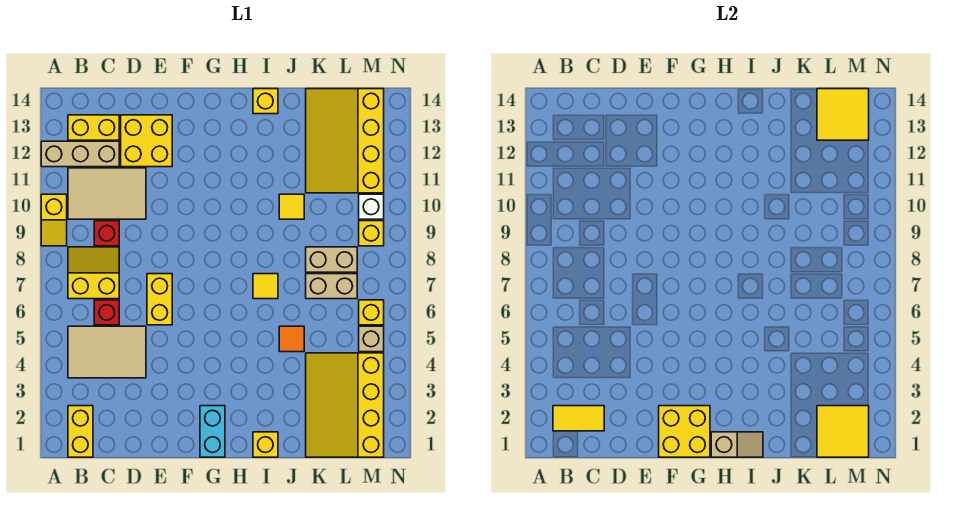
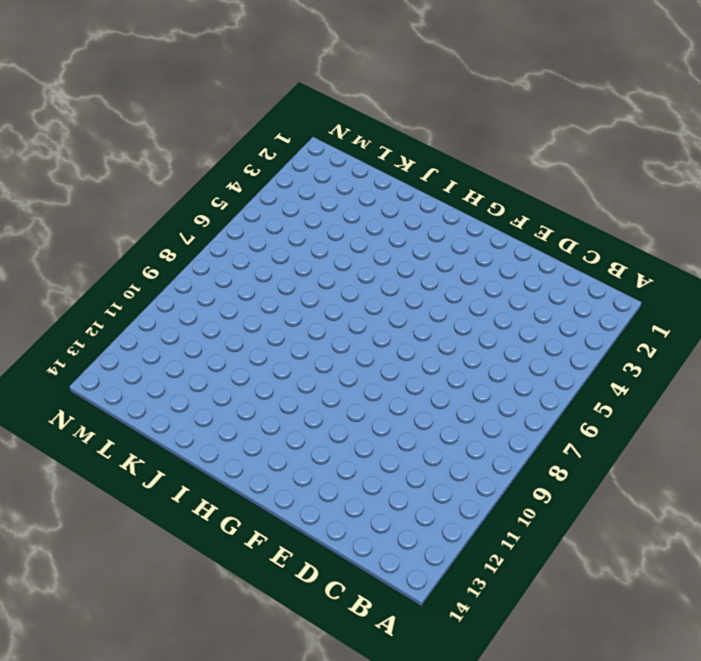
none -> yellow slope A9:A10 level 1 top 10
none -> tan brick A12:C12 level 1
none -> yellow brick B1:B2 level 1
none -> tan tile B4:D5 level 1

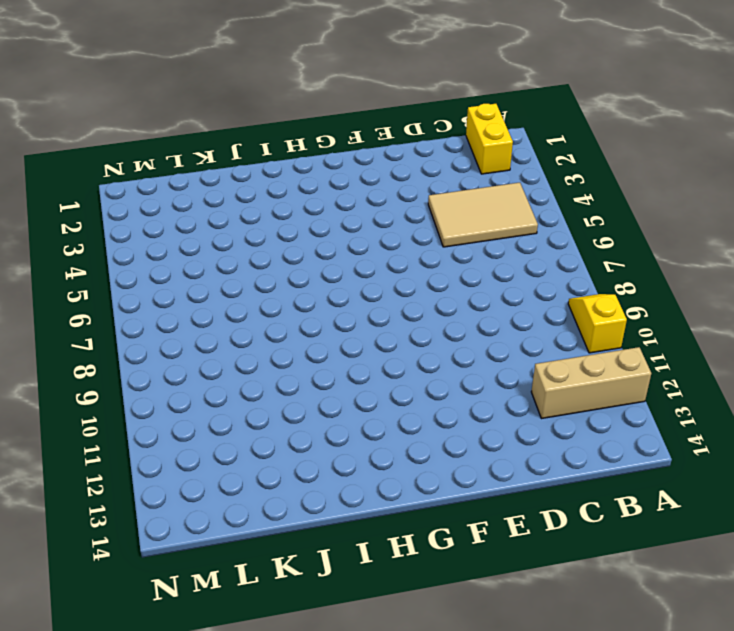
none -> yellow slope B7:C8 level 1 top 7
none -> tan tile B10:D11 level 1
none -> yellow brick B13:C13 level 1
none -> red brick C6 level 1

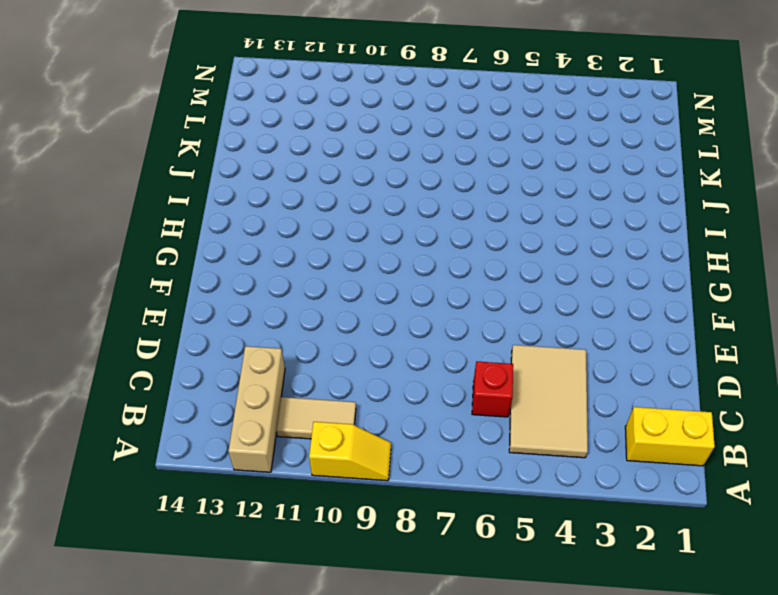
tan tile B10:B11 level 1 -> tan tile B10:D11 level 1
none -> yellow slope B7:C8 level 1 top 7
none -> yellow brick B13:C13 level 1
none -> red brick C9 level 1
none -> yellow brick D12:E13 level 1

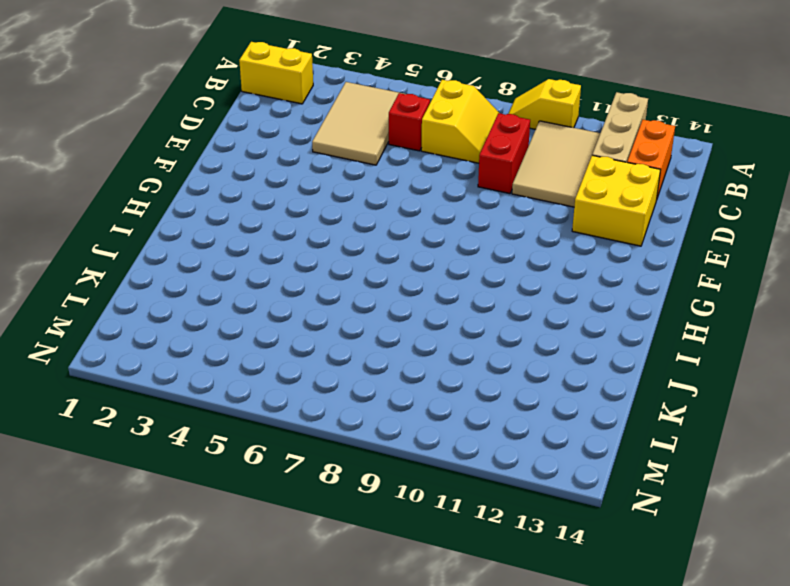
orange brick B13:C13 level 1 -> yellow brick B13:C13 level 1
red brick C9:D9 level 1 -> red brick C9 level 1
none -> yellow brick E6:E7 level 1
none -> cyan brick G1:G2 level 1
none -> yellow brick I1 level 1
none -> yellow tile I7 level 1

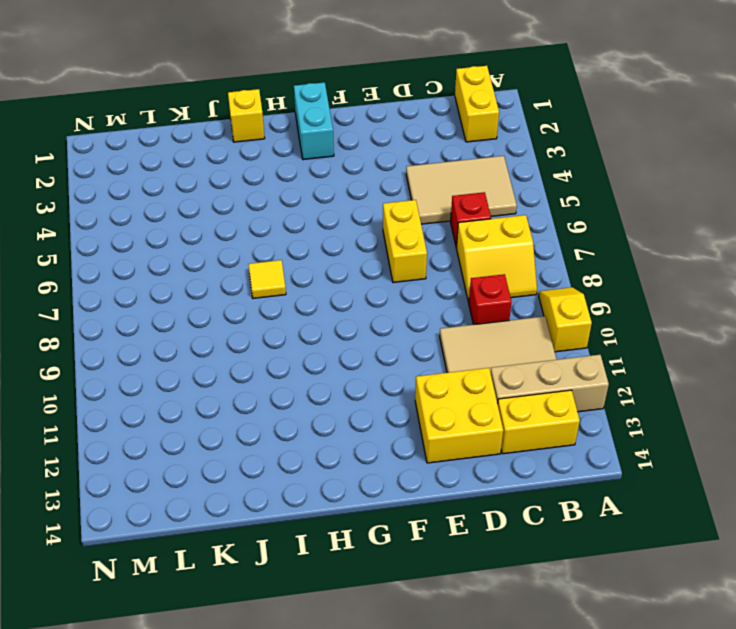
none -> yellow brick I14 level 1
none -> orange tile J5 level 1
none -> yellow tile J10 level 1
none -> yellow slope K1:M4 level 1 top M

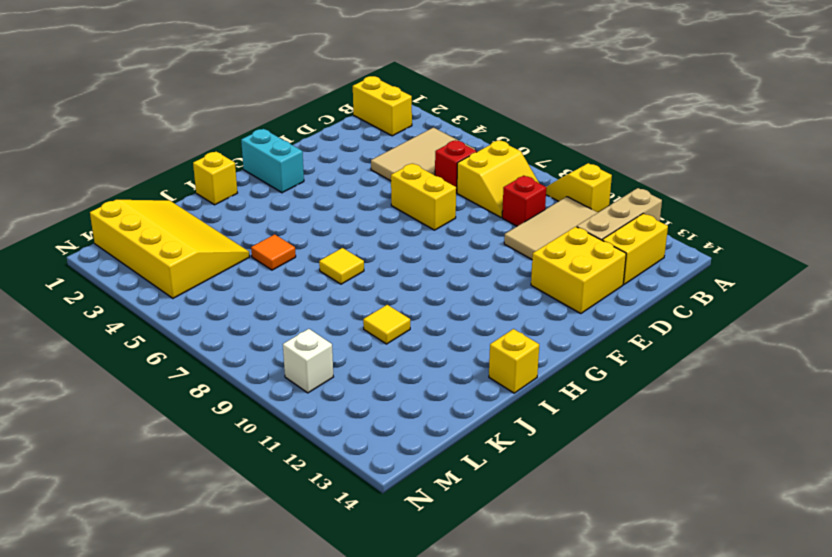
none -> tan brick K7:L7 level 1
none -> tan brick K8:L8 level 1
none -> yellow slope K11:M14 level 1 top M
none -> tan brick M5 level 1

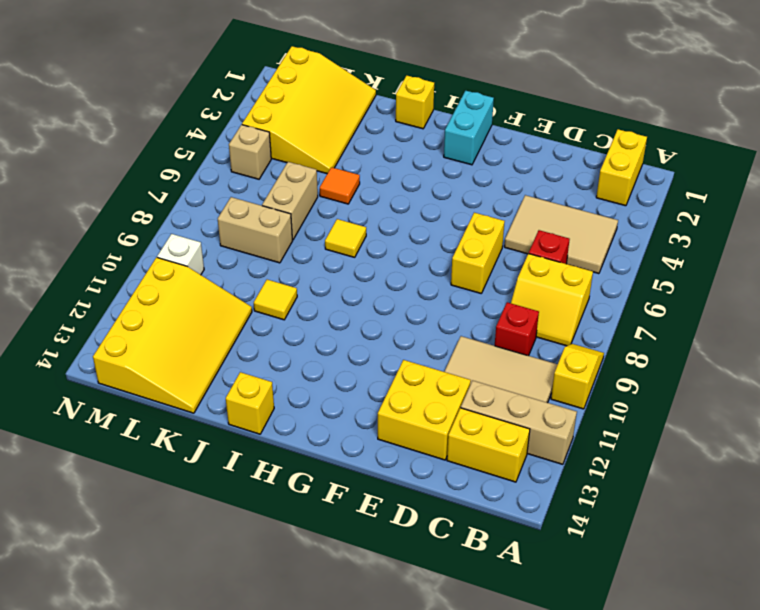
tan brick K6:K7 level 1 -> tan brick K7:L7 level 1
none -> yellow brick M6 level 1
none -> yellow brick M9 level 1
none -> yellow tile B2:C2 level 2
none -> yellow brick F1:G2 level 2

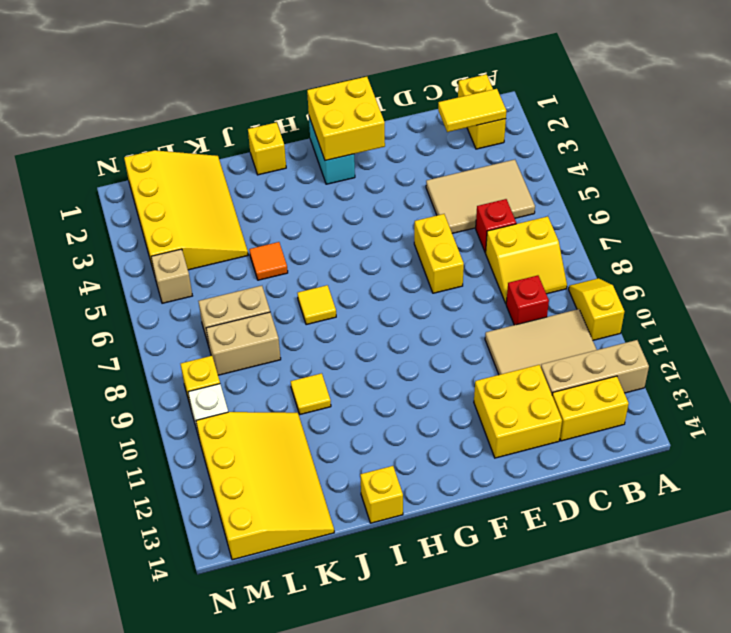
none -> yellow brick M6 level 1
none -> tan slope H1:I1 level 2 top H
none -> yellow tile L1:M2 level 2
none -> yellow tile L13:M14 level 2

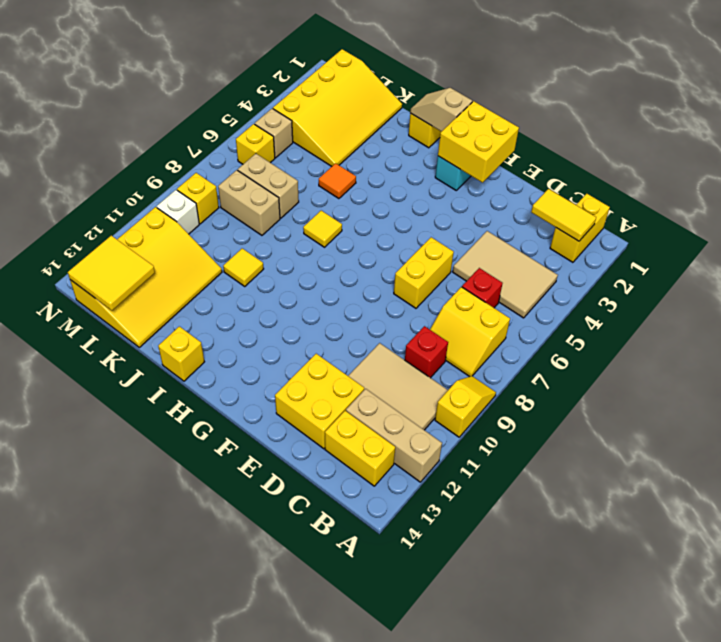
none -> yellow tile L1:M2 level 2

